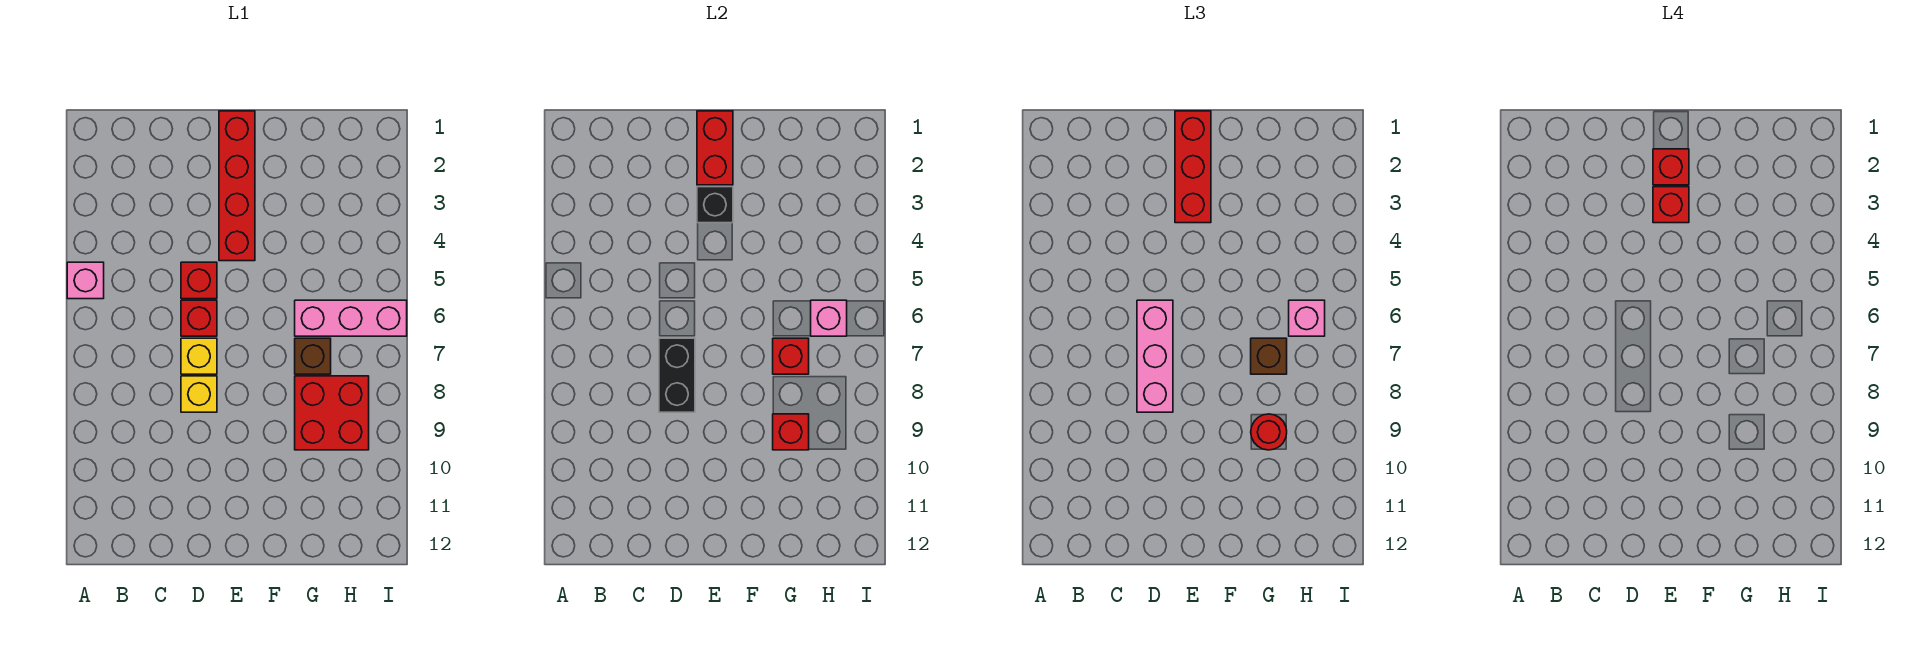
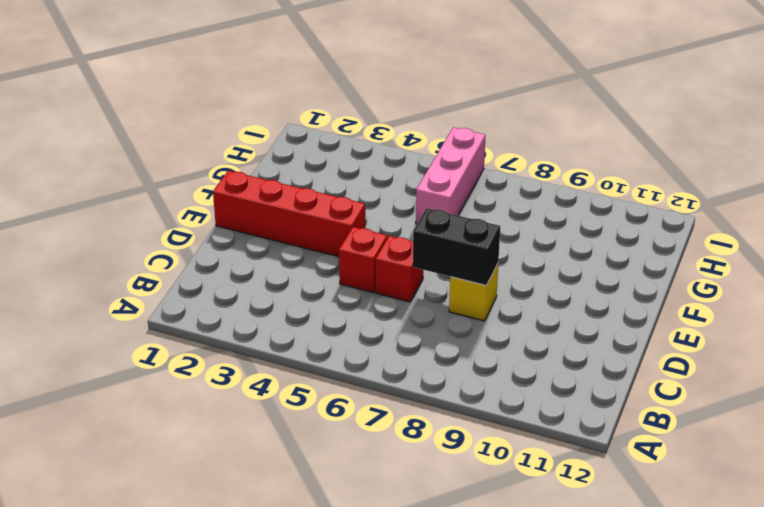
none -> pink brick A5 level 1
none -> yellow brick D7 level 1
none -> brown brick G7 level 1

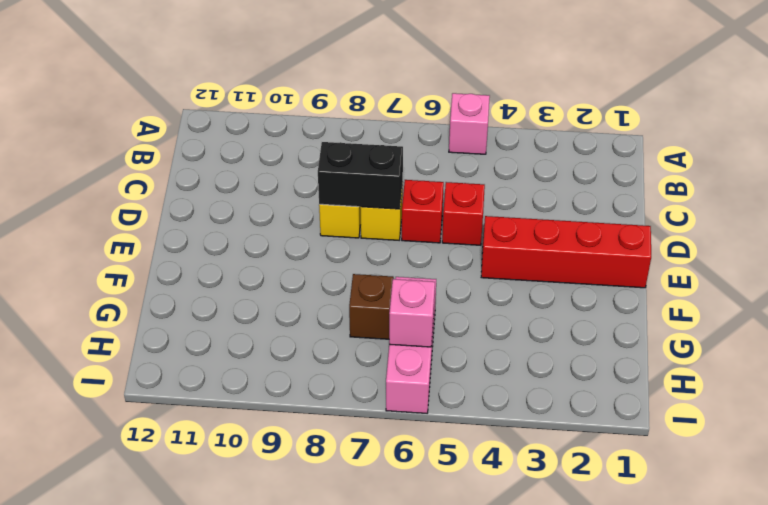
none -> red brick G8:H9 level 1
none -> red brick E1:E2 level 2
none -> black brick E3 level 2

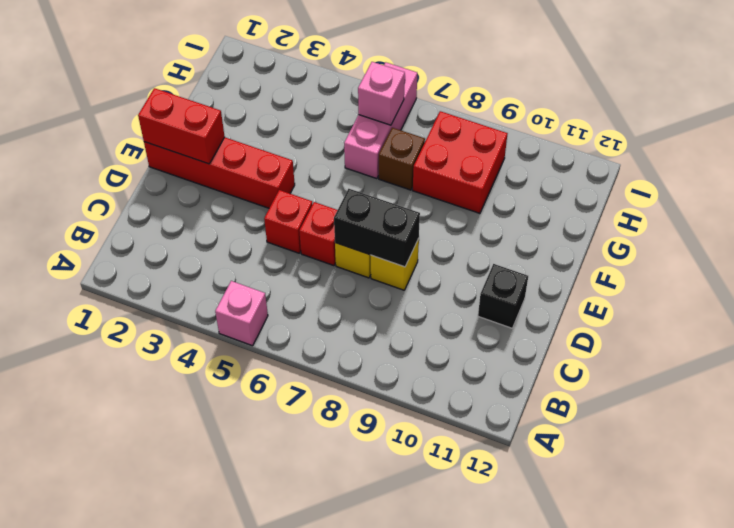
black brick D11 level 1 -> black brick E3 level 2
none -> red brick G7 level 2
none -> red brick G9 level 2
none -> pink brick D6:D8 level 3

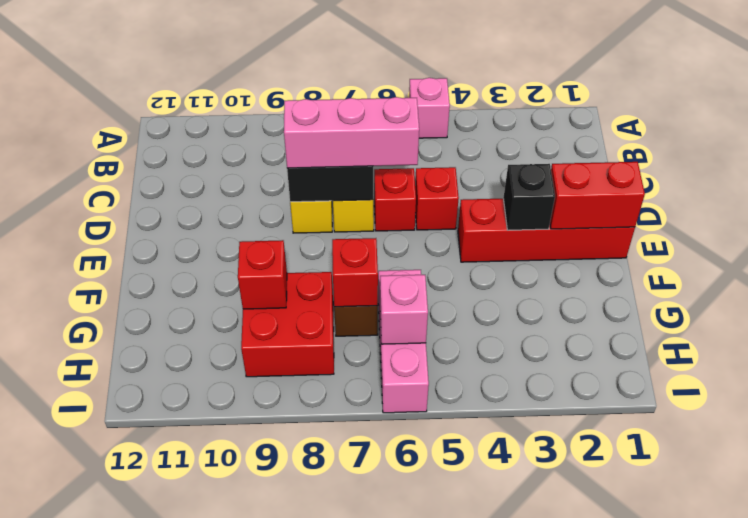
none -> red brick E1:E3 level 3
none -> brown brick G7 level 3
none -> red round brick G9 level 3

